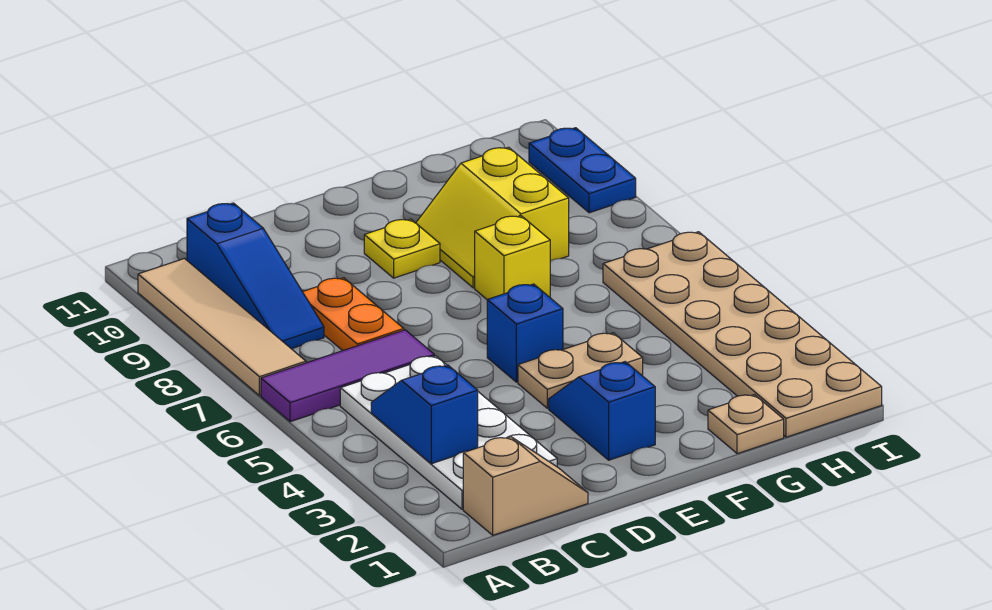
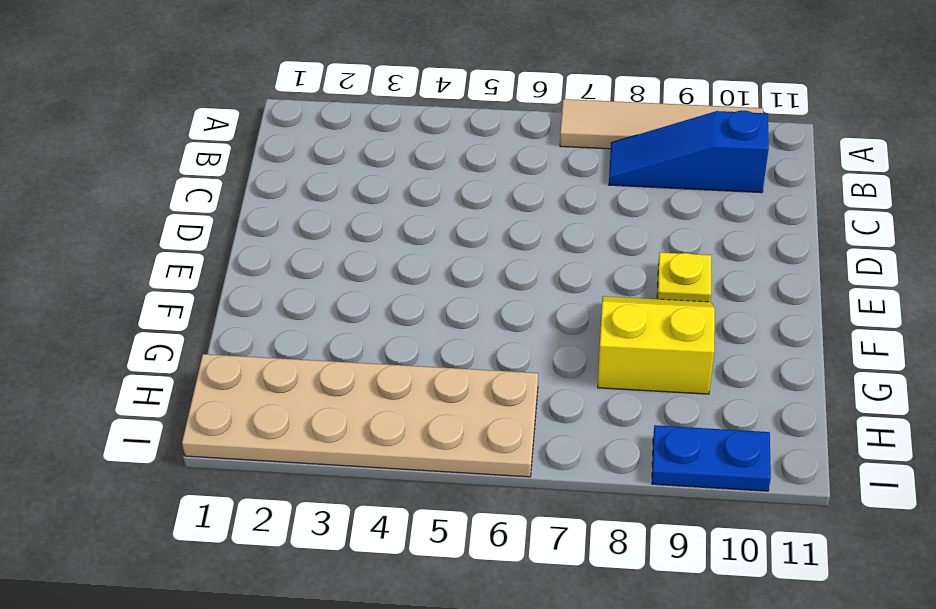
none -> purple tile A6:C6 level 1
none -> tan slope B1:C1 level 1 top B
none -> white plate B2:C5 level 1

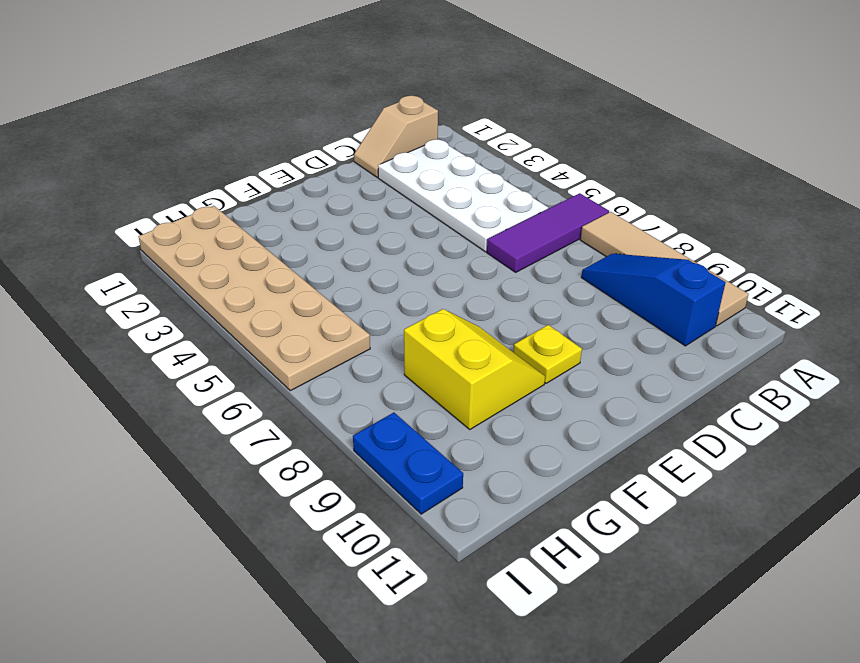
none -> orange plate C7:C8 level 1
none -> blue slope E2:E3 level 1 top 2
none -> tan plate E4:F4 level 1

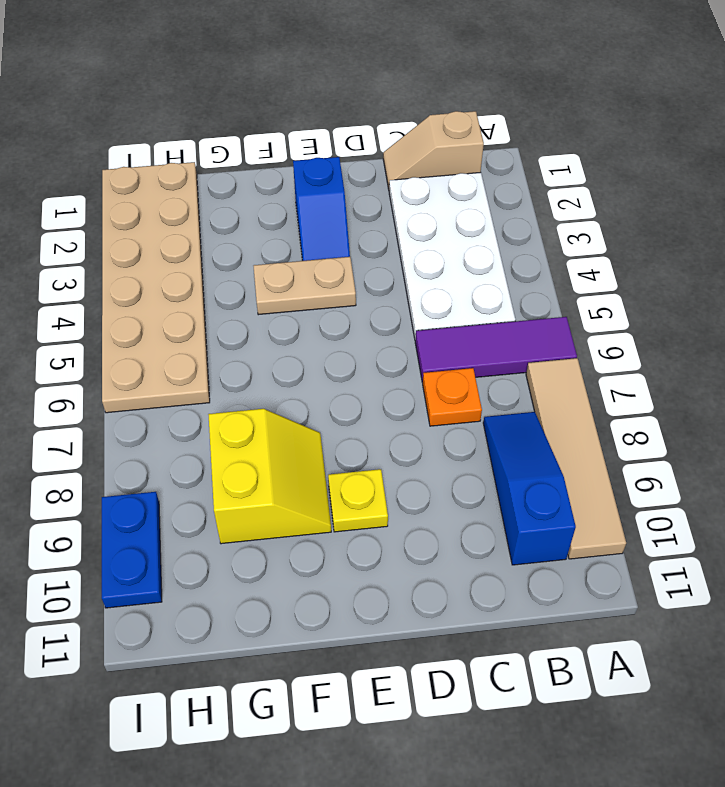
orange plate C7 level 1 -> orange plate C7:C8 level 1
none -> blue brick E5 level 1
none -> yellow brick F7 level 1
none -> tan plate G1 level 1

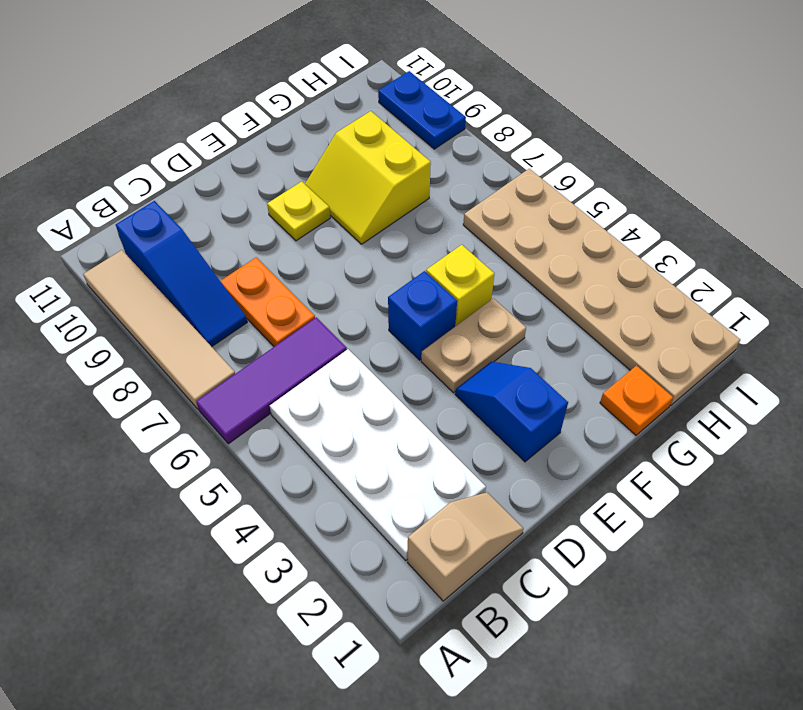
yellow brick F5 level 1 -> yellow brick F7 level 1
orange plate G1 level 1 -> tan plate G1 level 1
none -> blue slope B3:B4 level 2 top 3

